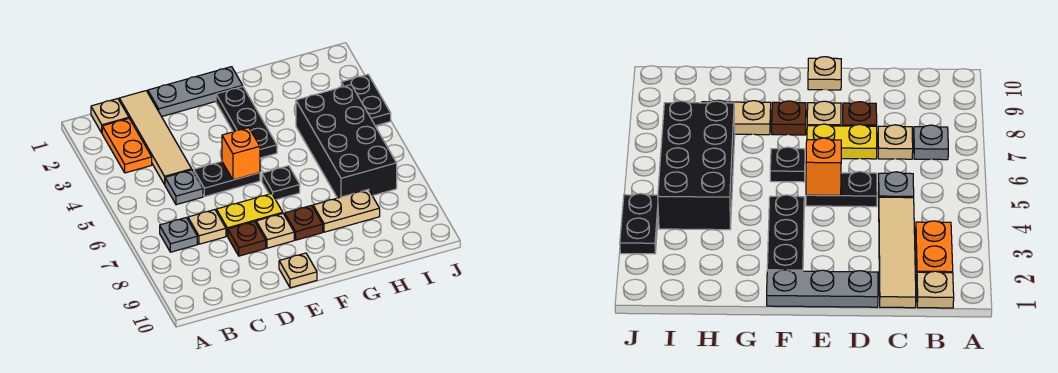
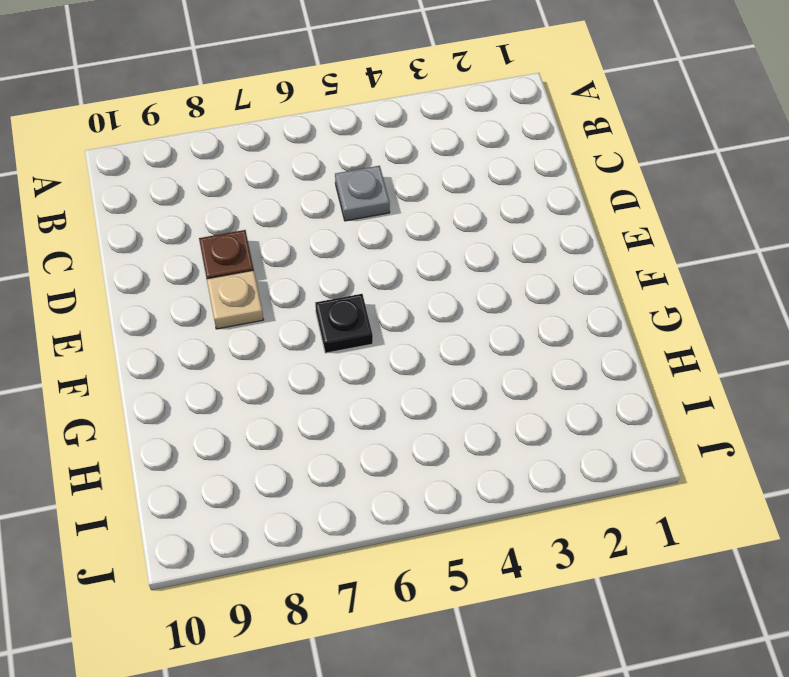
none -> tan plate B1 level 1
none -> orange plate B2:B3 level 1
none -> grey plate B7 level 1

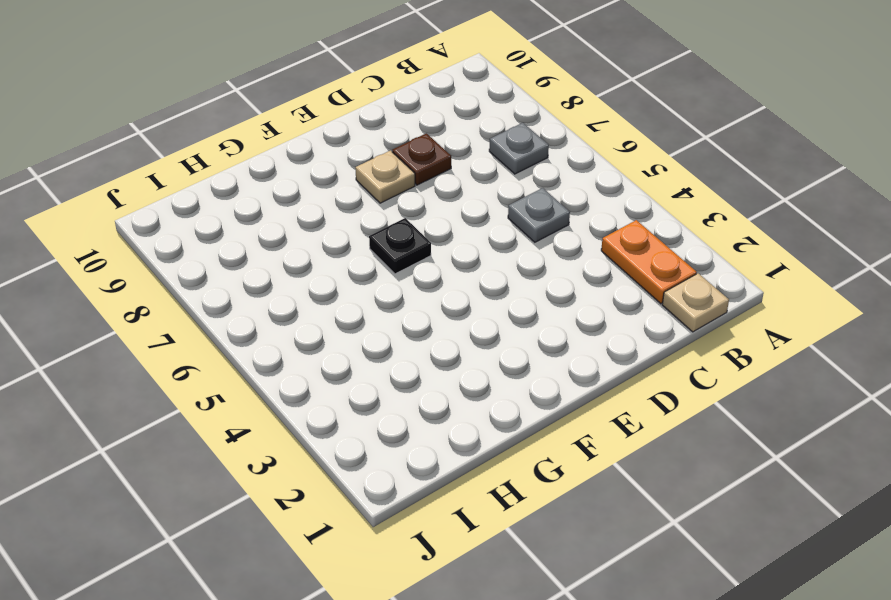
none -> tan tile C1:C4 level 1
none -> tan plate C7 level 1
none -> grey plate D1:F1 level 1

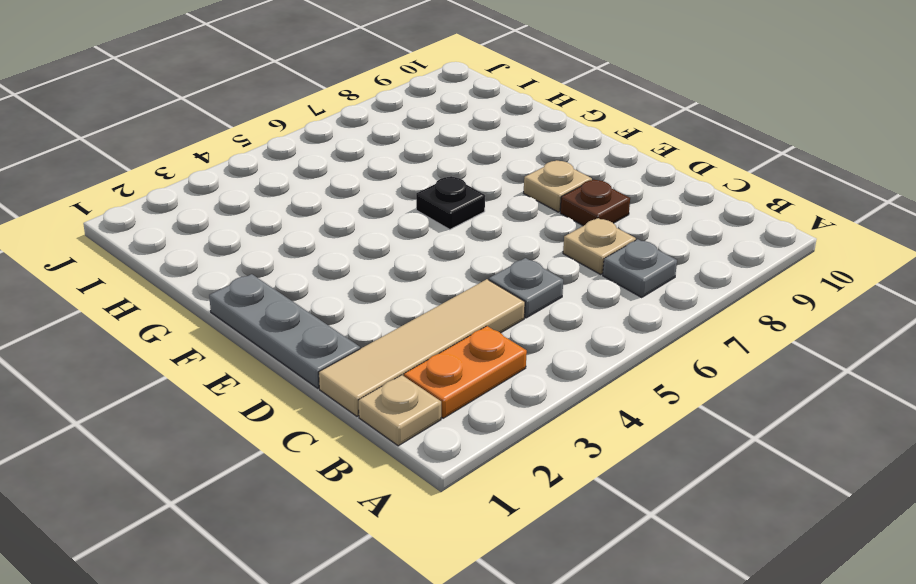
none -> black plate D5:E5 level 1
none -> yellow plate D7:E7 level 1
none -> tan plate E10 level 1

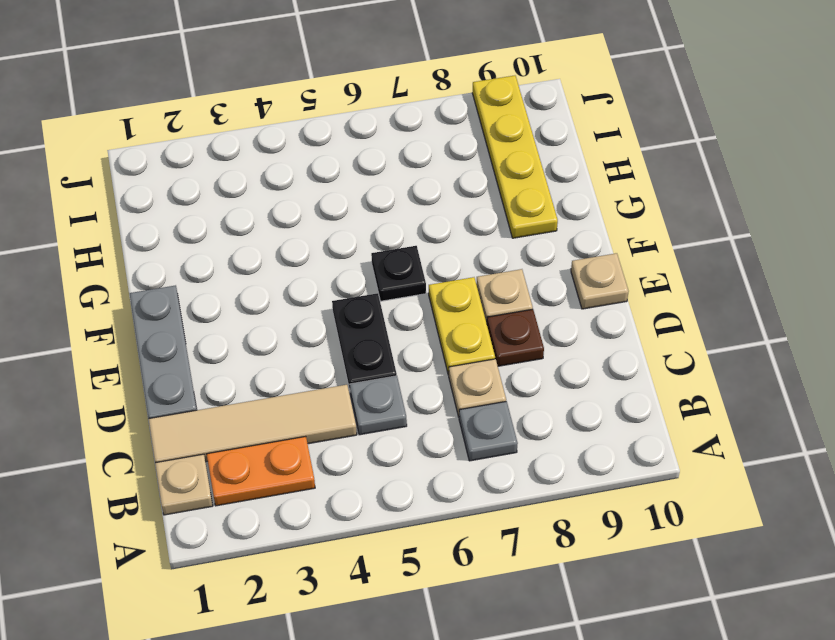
yellow plate G9:J9 level 1 -> none
none -> black plate F2:F4 level 1
none -> brown plate F8 level 1
none -> tan plate G8:H8 level 1

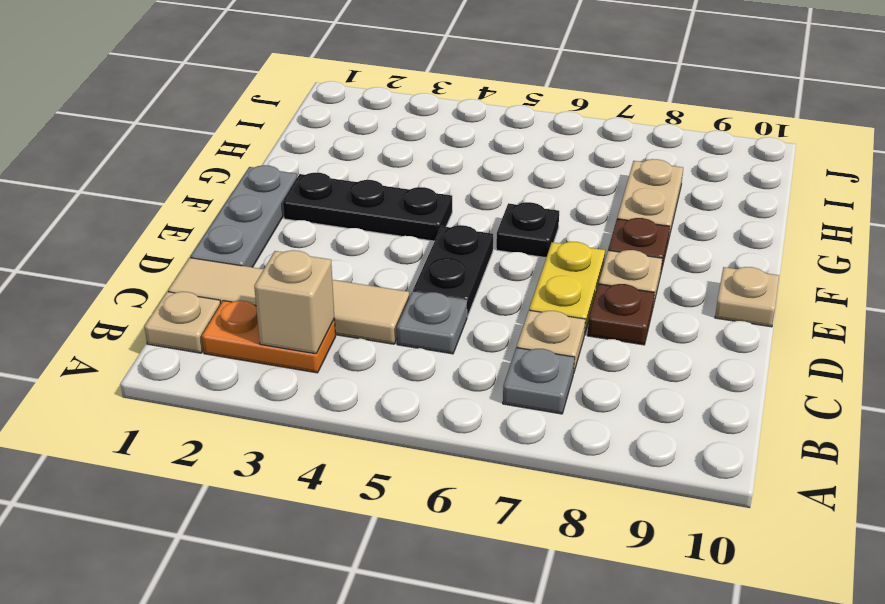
tan brick B3 level 2 -> none
none -> black brick H4:I7 level 1
none -> black plate J3:J4 level 1
none -> orange brick E5 level 2

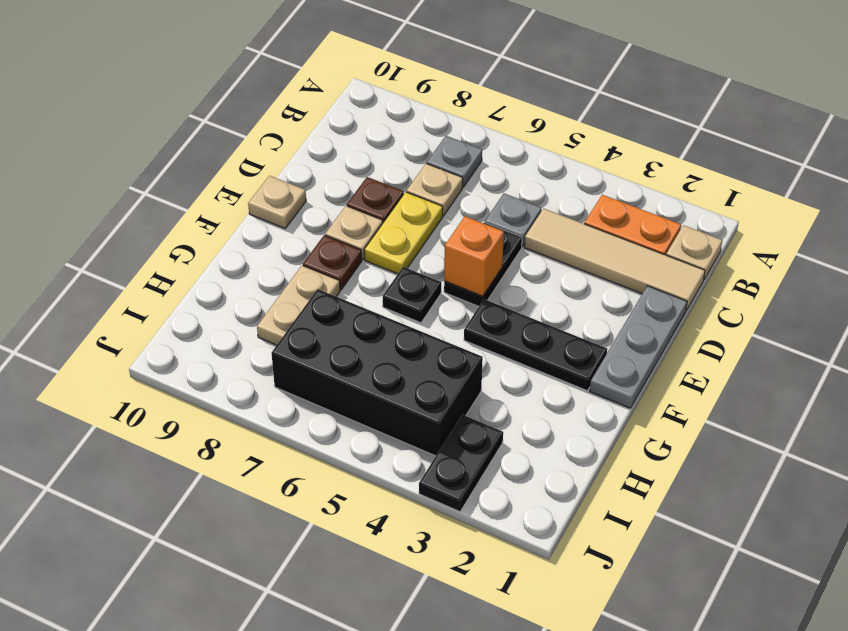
black plate I3:J3 level 1 -> black plate J3:J4 level 1

